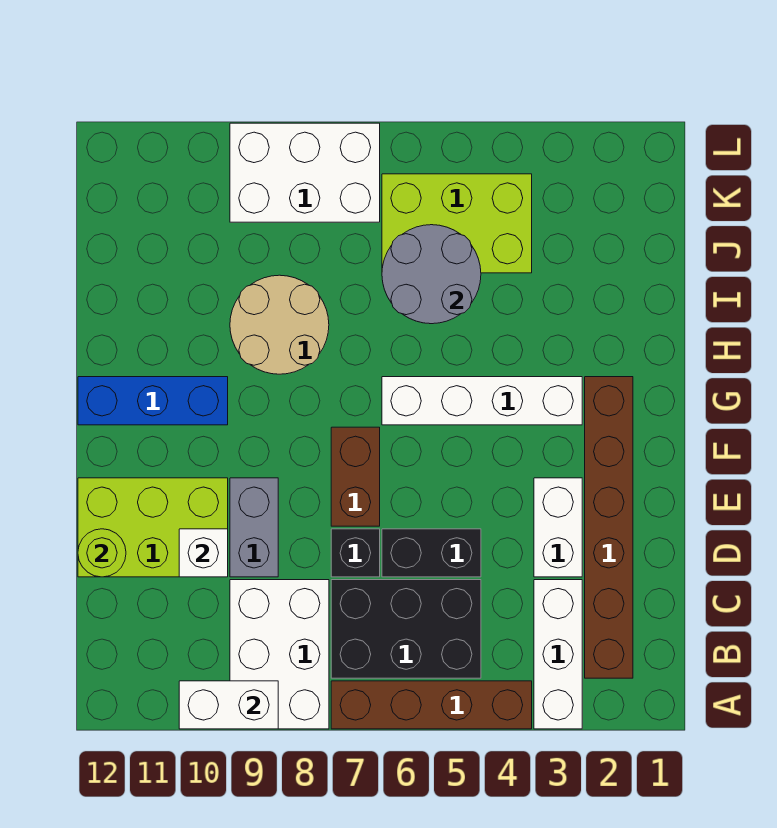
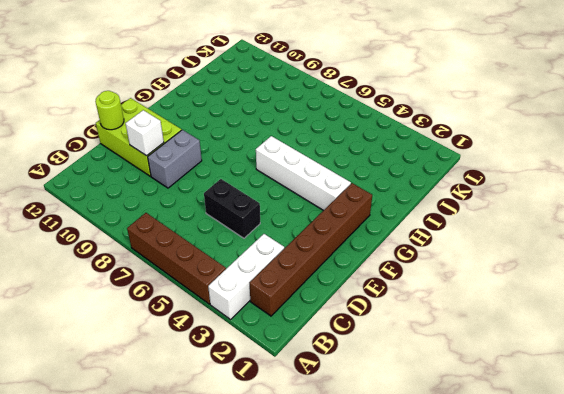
none -> white brick A8:C9 level 1
none -> black brick B5:C7 level 1
none -> white brick D3:E3 level 1

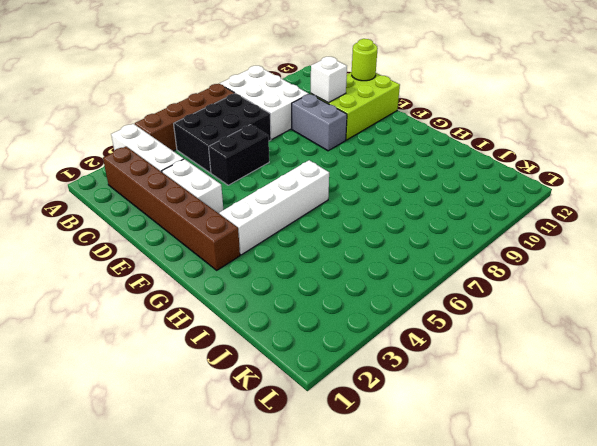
none -> black brick D7 level 1
none -> brown brick E7:F7 level 1
none -> blue brick G10:G12 level 1

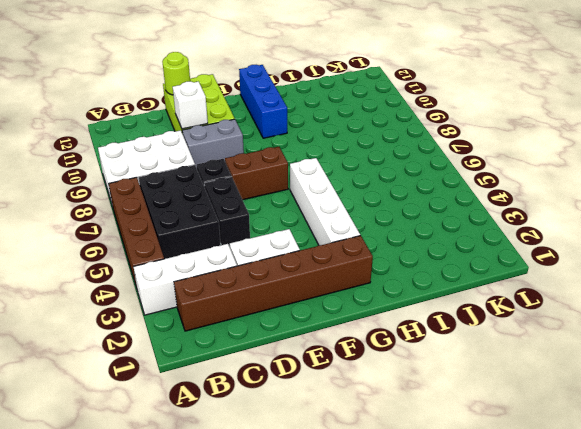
none -> tan round brick H8:I9 level 1
none -> lime brick J4:K6 level 1
none -> white brick K7:L9 level 1

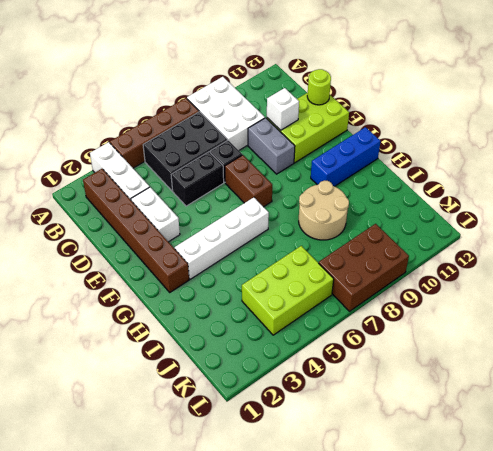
brown brick K7:L9 level 1 -> white brick K7:L9 level 1
none -> white brick A9:A10 level 2
none -> grey round brick I5:J6 level 2

